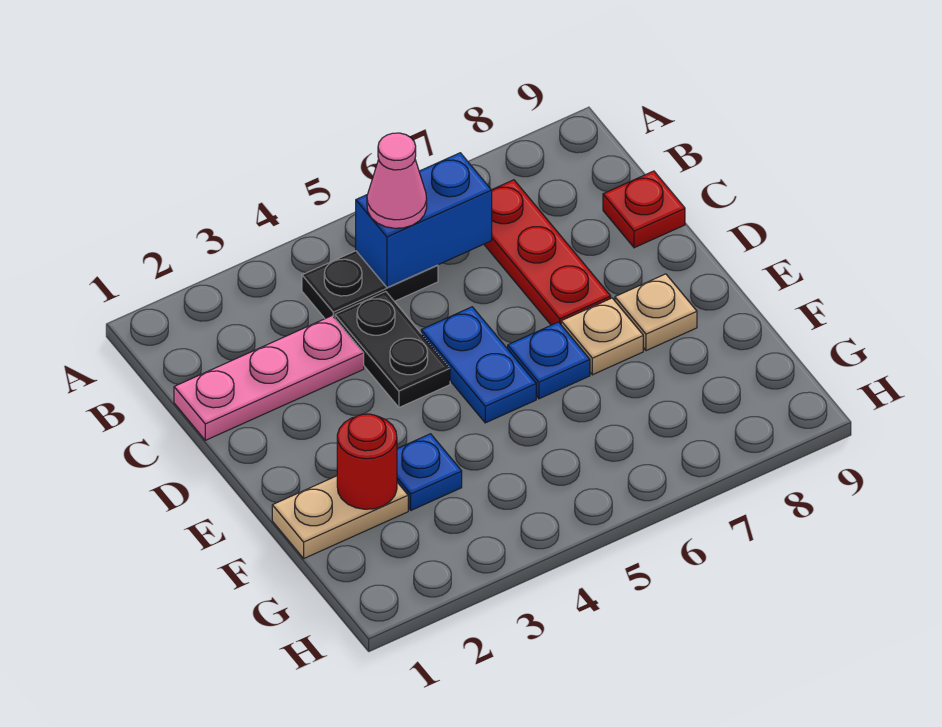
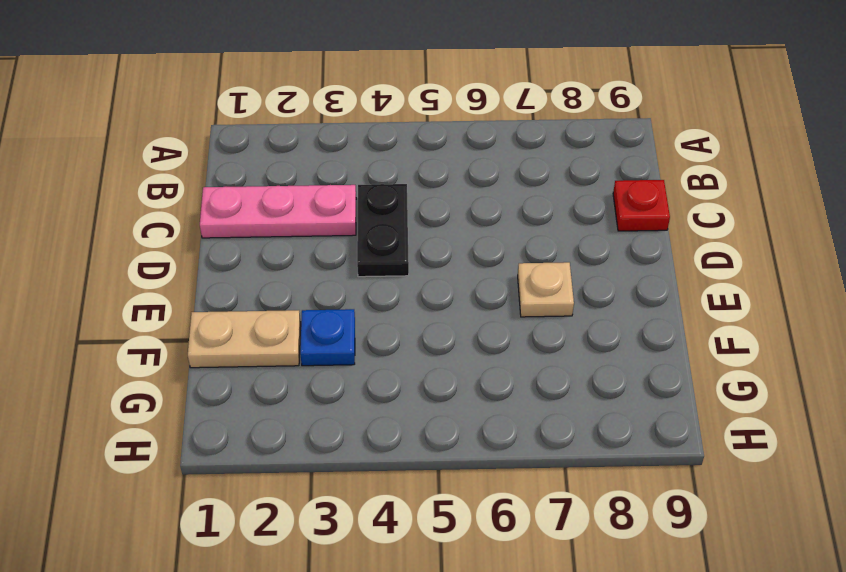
none -> black plate B4:B5 level 1
none -> red plate B7:D7 level 1
none -> blue plate D5:E5 level 1

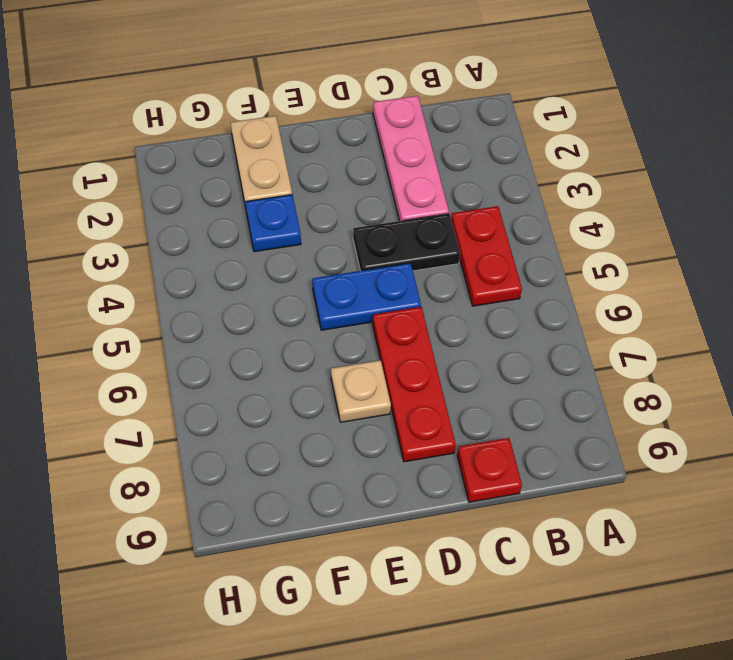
red plate B4:B5 level 1 -> black plate B4:B5 level 1
red plate D6:D8 level 1 -> red plate B7:D7 level 1
none -> blue plate E6 level 1
none -> tan plate E8 level 1
none -> blue brick B5:B6 level 2

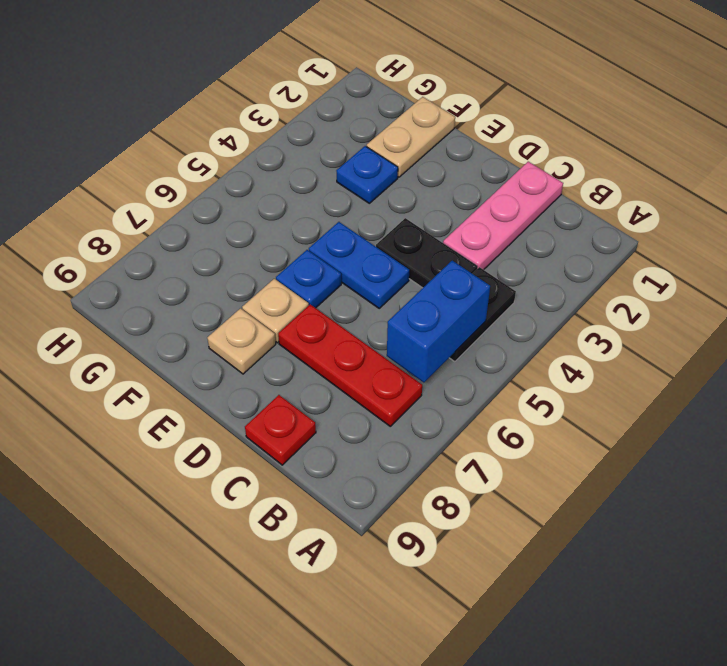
none -> red round brick F2 level 2
none -> pink cone B5 level 3

